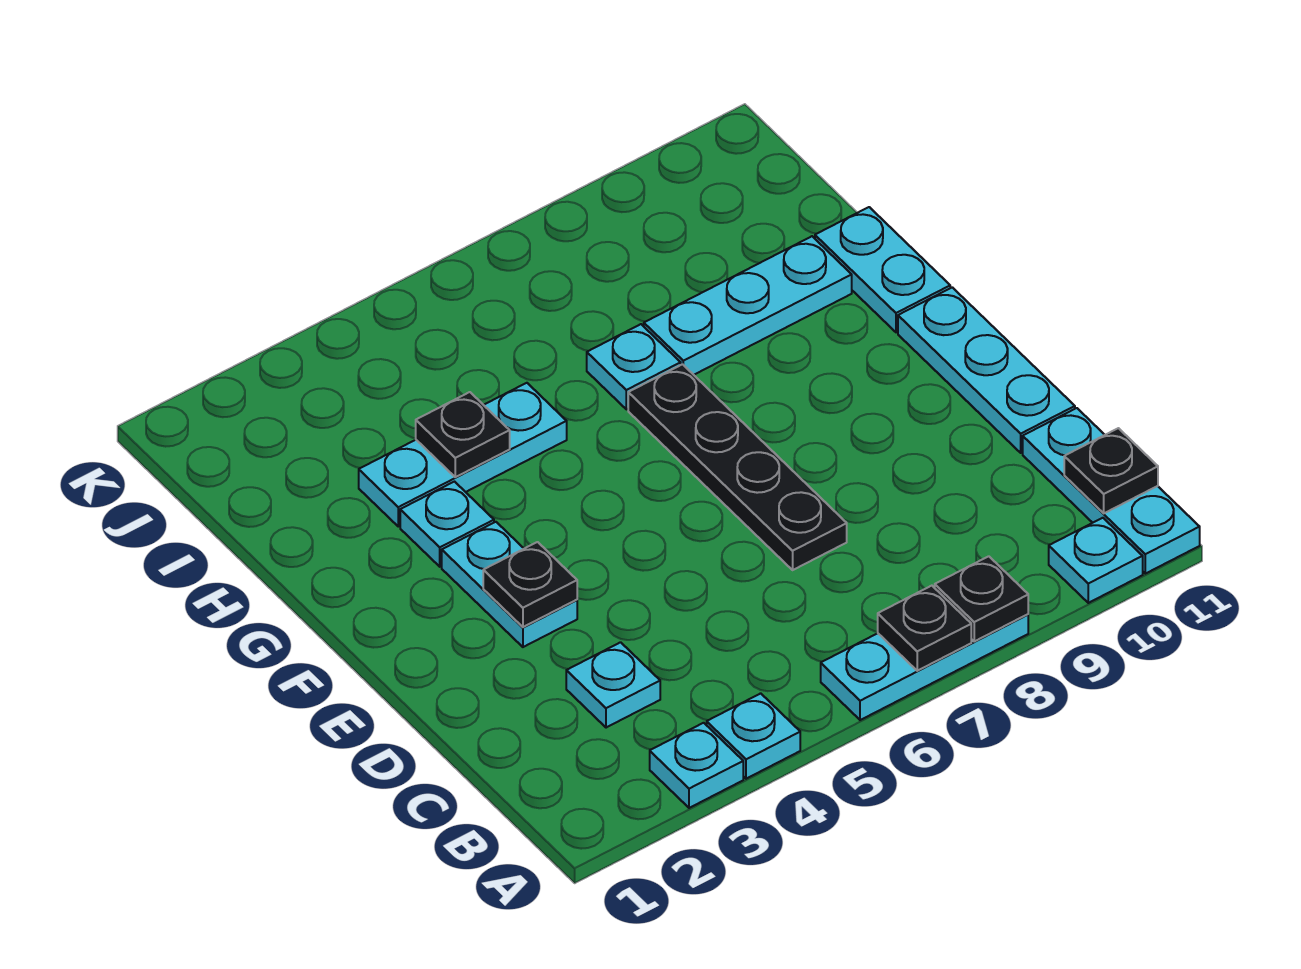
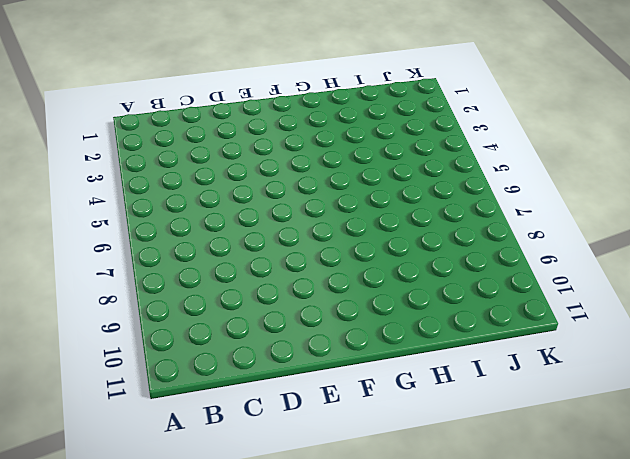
none -> cyan plate A3 level 1
none -> cyan plate A4 level 1
none -> cyan plate A6:A8 level 1

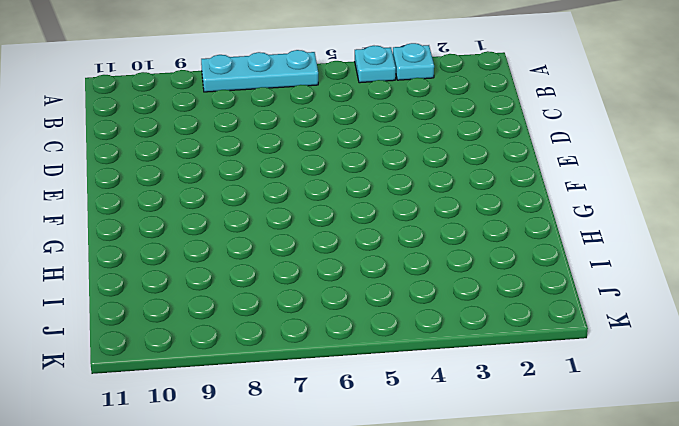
none -> cyan plate A10 level 1
none -> cyan plate A11:C11 level 1
none -> cyan plate C3 level 1

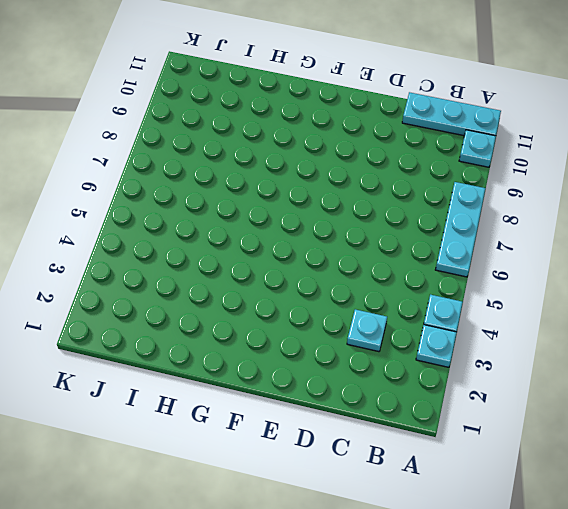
none -> black plate D7:G7 level 1
none -> cyan plate D11:F11 level 1
none -> cyan plate E3:F3 level 1

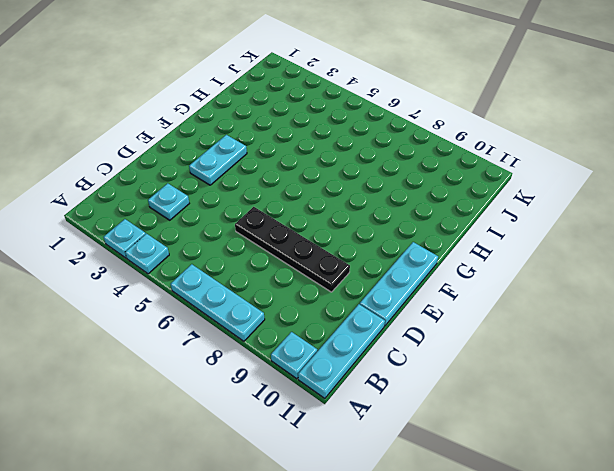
black plate D6:D9 level 1 -> black plate D7:G7 level 1
none -> cyan plate G3 level 1
none -> cyan plate G11:H11 level 1
none -> cyan plate H3:H5 level 1

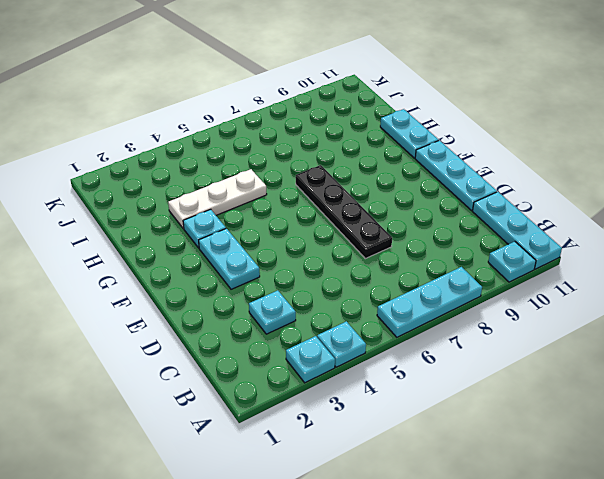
white plate H3:H5 level 1 -> cyan plate H3:H5 level 1
none -> cyan plate H7 level 1
none -> cyan plate H8:H10 level 1
none -> black plate A7 level 2

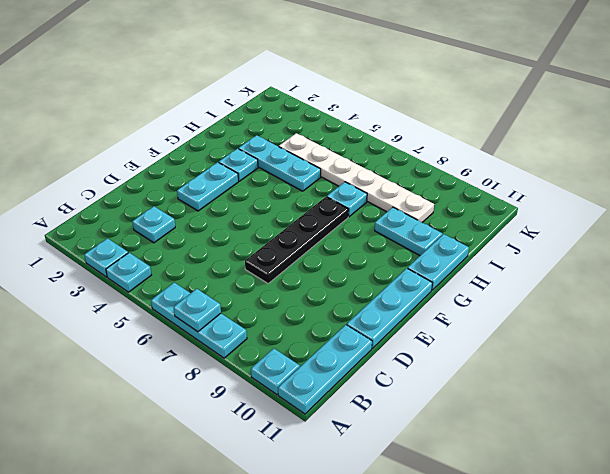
cyan plate A7 level 2 -> black plate A7 level 2
cyan plate H9:H10 level 1 -> cyan plate H8:H10 level 1
white plate I4:I9 level 1 -> none
none -> black plate A8 level 2
none -> black plate B11 level 2
none -> black plate E3 level 2

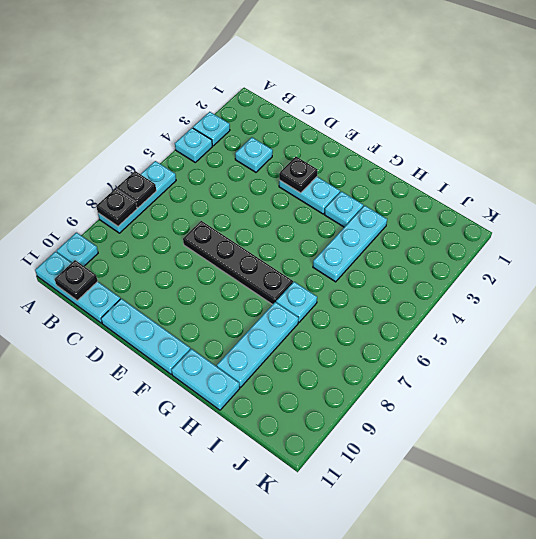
none -> black plate H4 level 2

